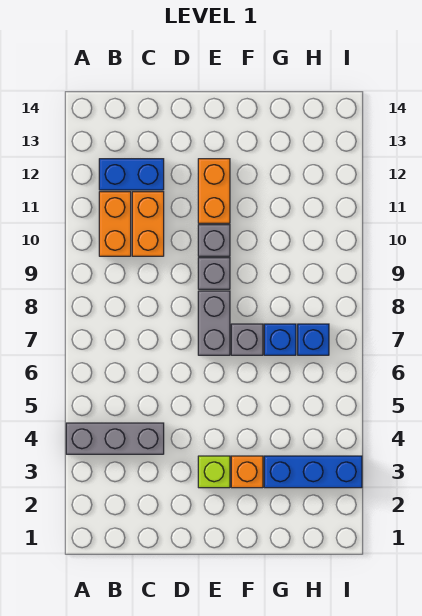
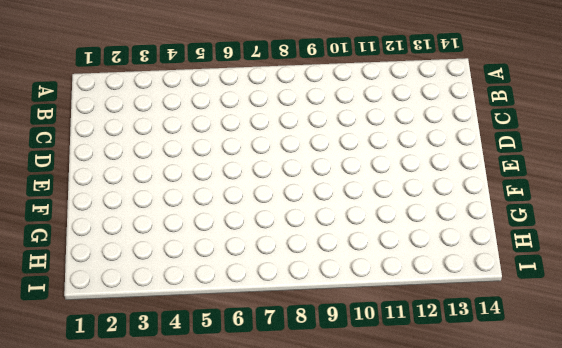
none -> grey brick A4:C4 level 1
none -> orange brick B10:B11 level 1
none -> blue brick B12:C12 level 1

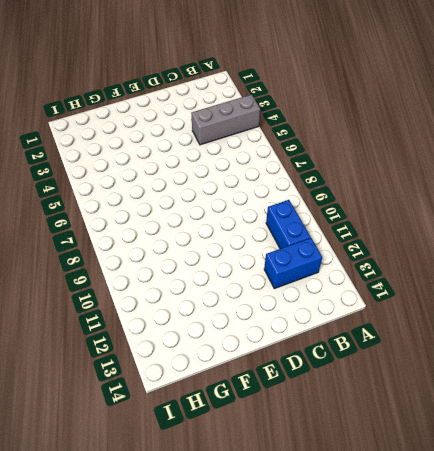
blue brick B10:B11 level 1 -> orange brick B10:B11 level 1
none -> orange brick C10:C11 level 1
none -> lime brick E3 level 1
none -> grey brick E7:E8 level 1

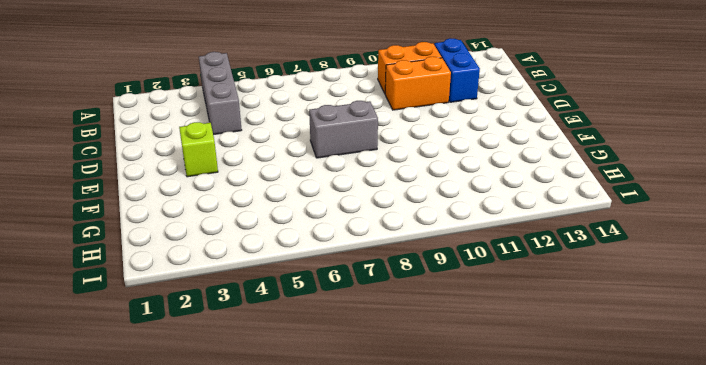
none -> grey brick E9 level 1
none -> grey brick E10 level 1
none -> orange brick E11:E12 level 1

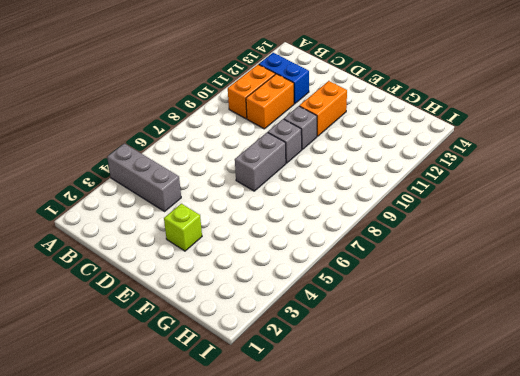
none -> orange brick F3 level 1
none -> grey brick F7 level 1
none -> blue brick G3:I3 level 1

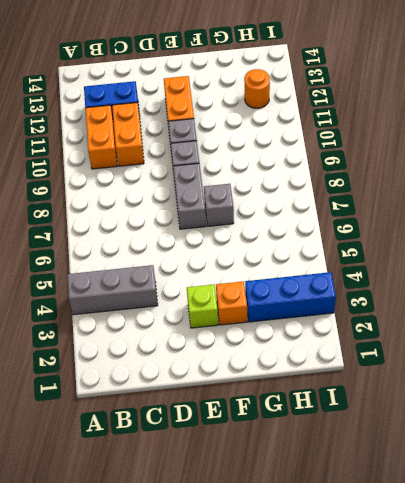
orange round brick H12 level 1 -> none
none -> blue brick G7 level 1
none -> blue brick H7 level 1

